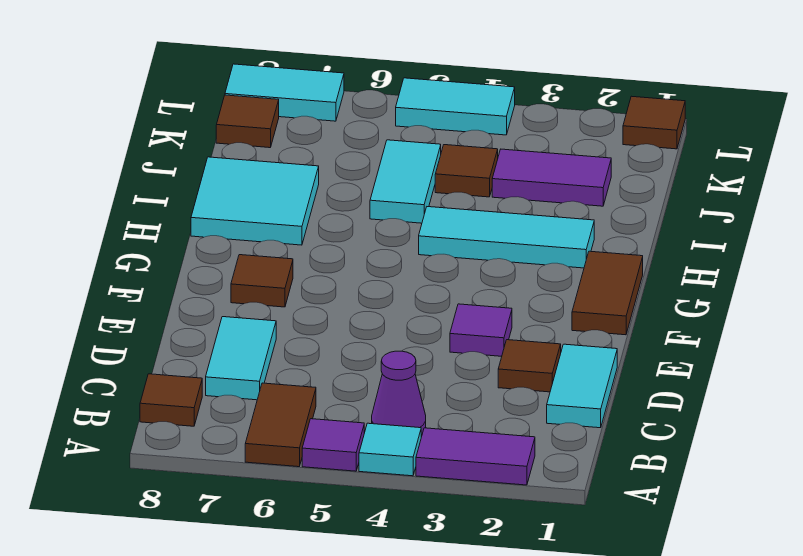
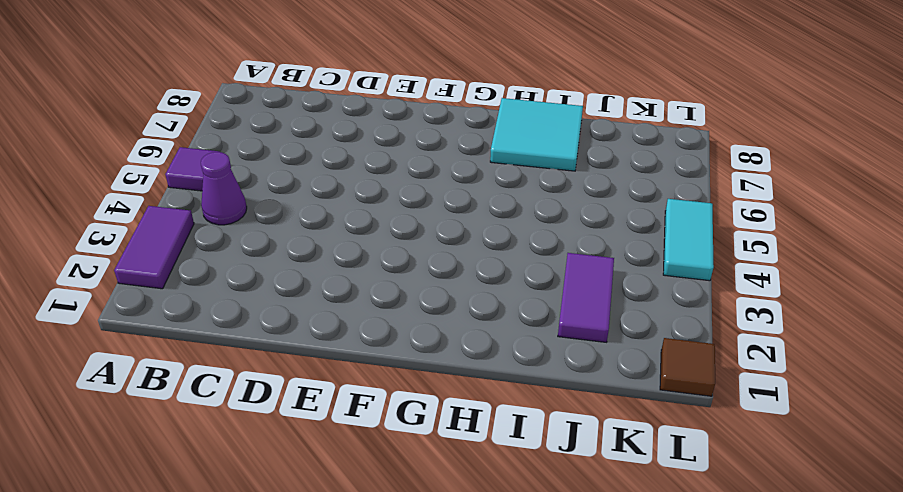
none -> cyan tile A4 level 1
none -> brown tile A6:B6 level 1
none -> brown tile B8 level 1

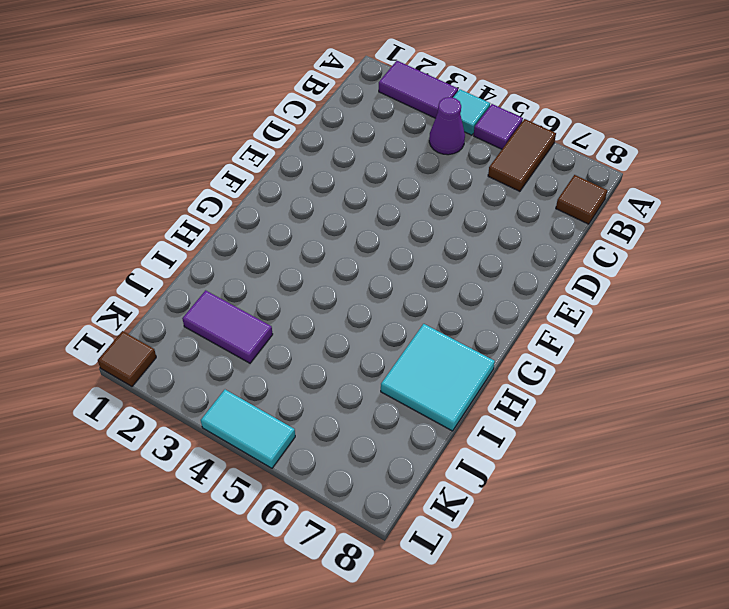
none -> cyan tile C1:D1 level 1
none -> cyan tile C7:D7 level 1
none -> brown tile D2 level 1

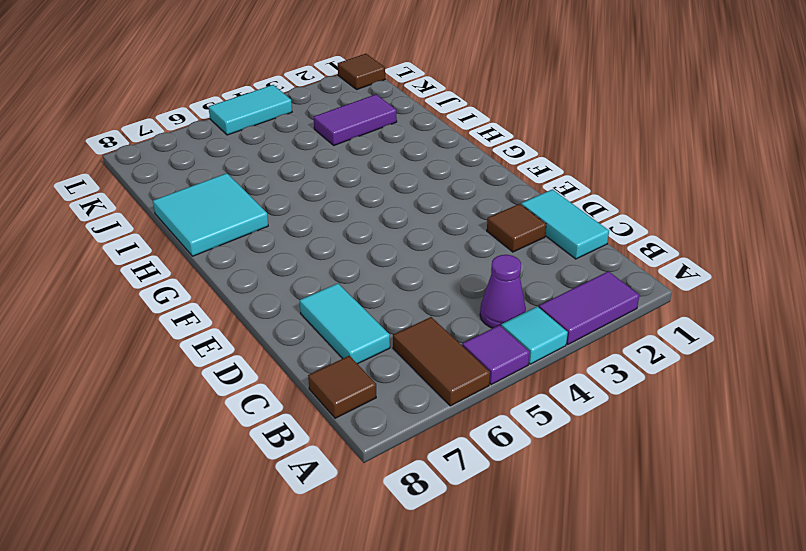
none -> purple tile E3 level 1
none -> brown tile F1:G1 level 1
none -> brown tile F7 level 1

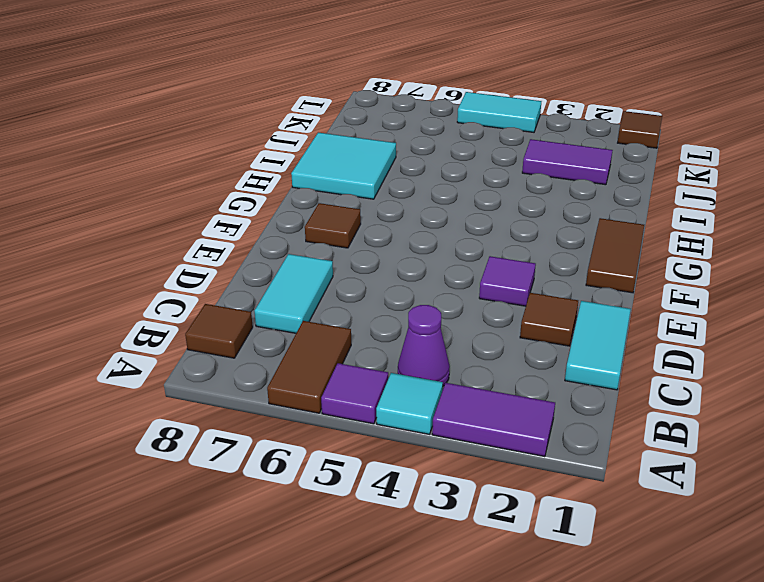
none -> cyan tile H2:H4 level 1
none -> cyan tile I5:J5 level 1
none -> brown tile J4 level 1

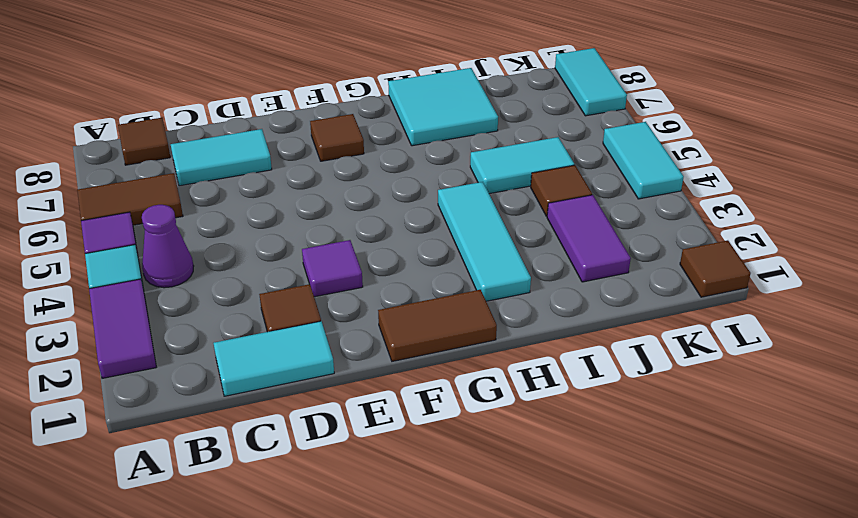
none -> brown tile K8 level 1

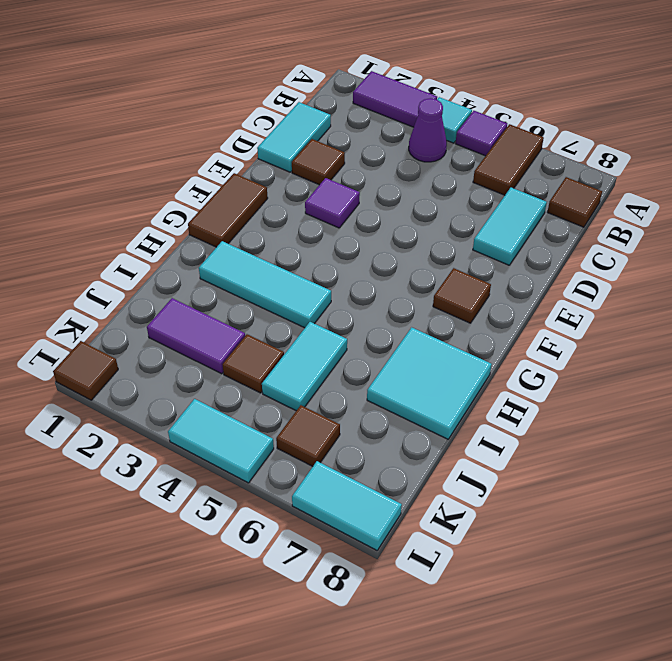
brown tile K6 level 1 -> brown tile K8 level 1

